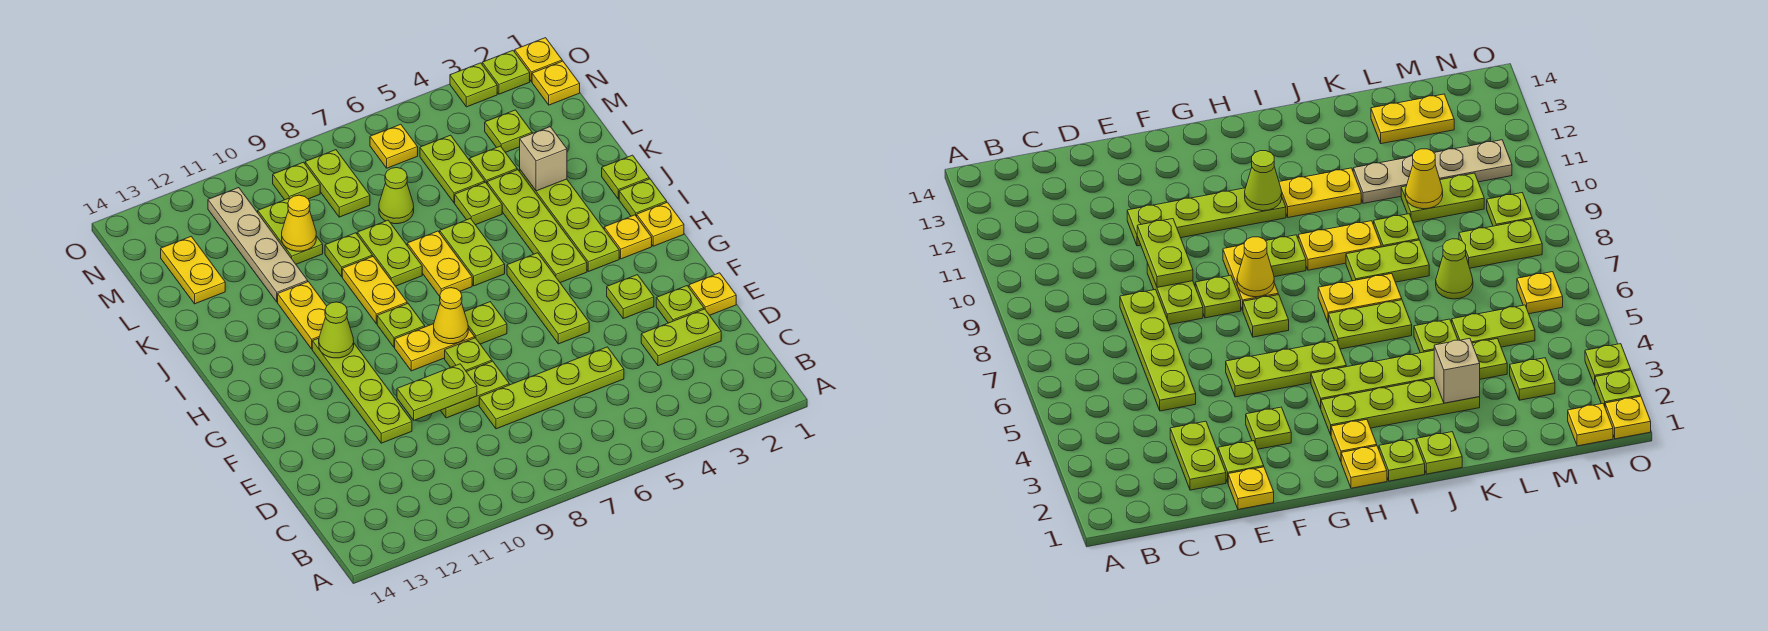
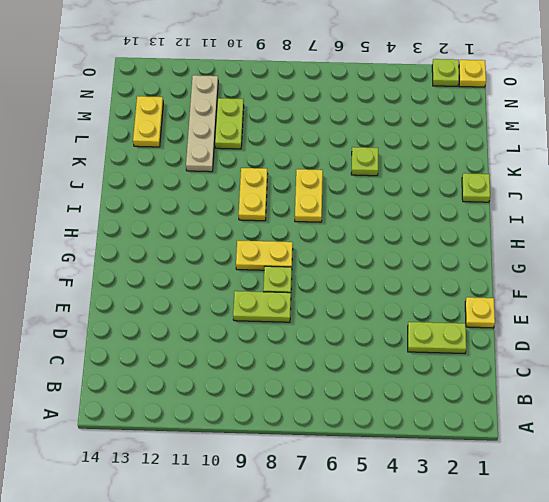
none -> lime plate D5:D8 level 1
none -> lime plate E2 level 1
none -> lime plate E11:H11 level 1
none -> lime plate F3 level 1

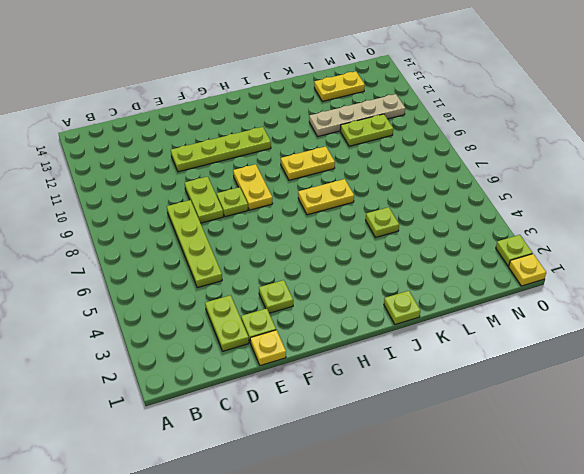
none -> lime plate F5:H5 level 1
none -> lime plate G7 level 1
none -> yellow plate H1 level 1
none -> yellow plate H2 level 1

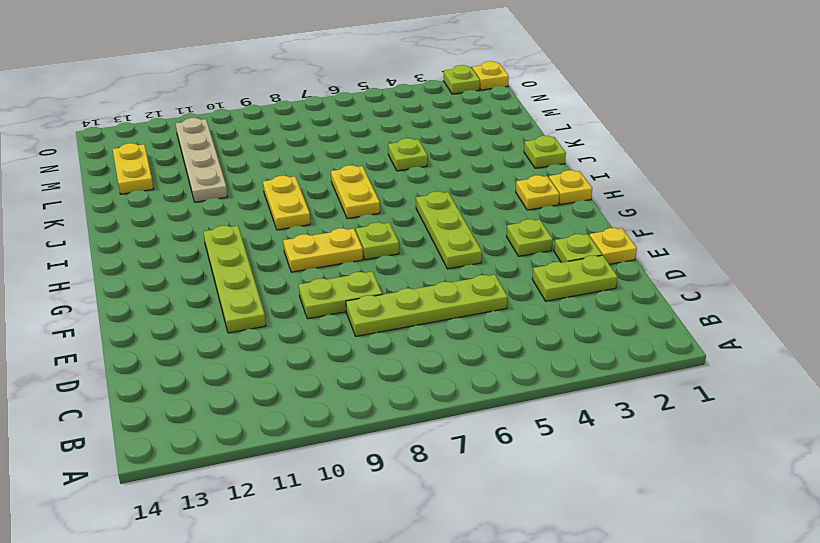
none -> lime plate F8 level 1
none -> lime plate H3:K3 level 1
none -> lime plate H4:K4 level 1
none -> lime plate H9 level 1

